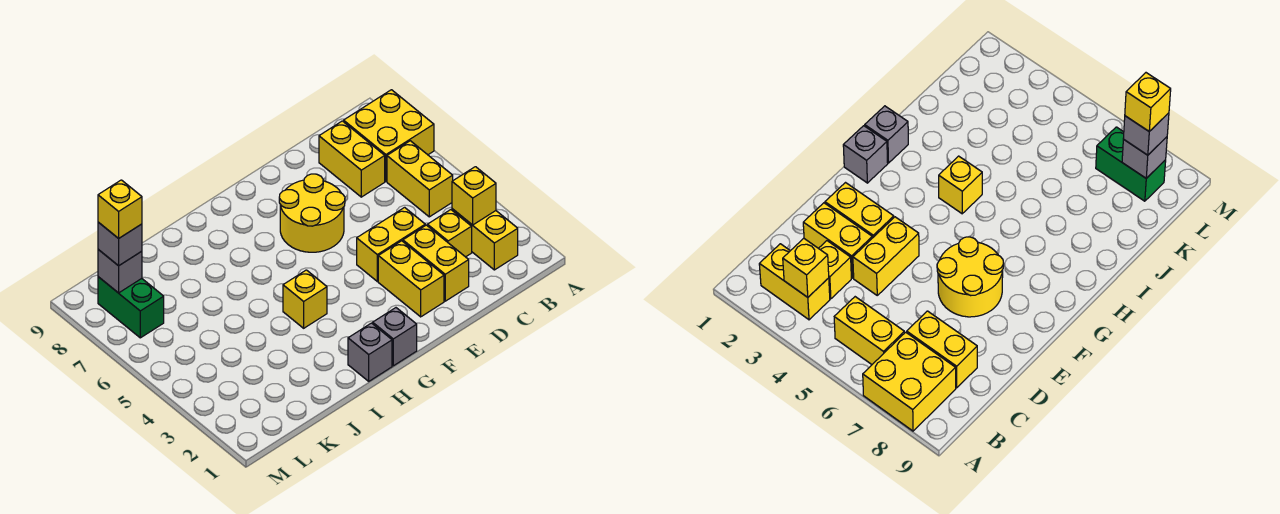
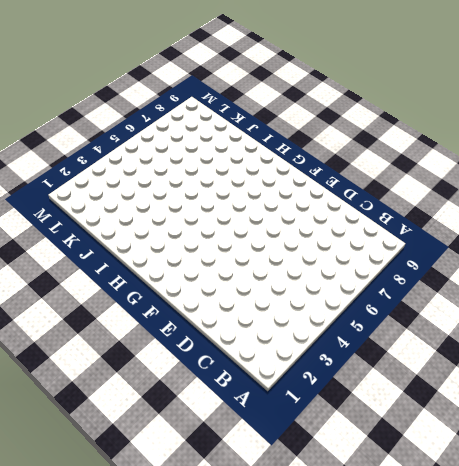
none -> yellow brick A7:B8 level 1
none -> yellow brick B2:B3 level 1
none -> yellow brick B5:B6 level 1

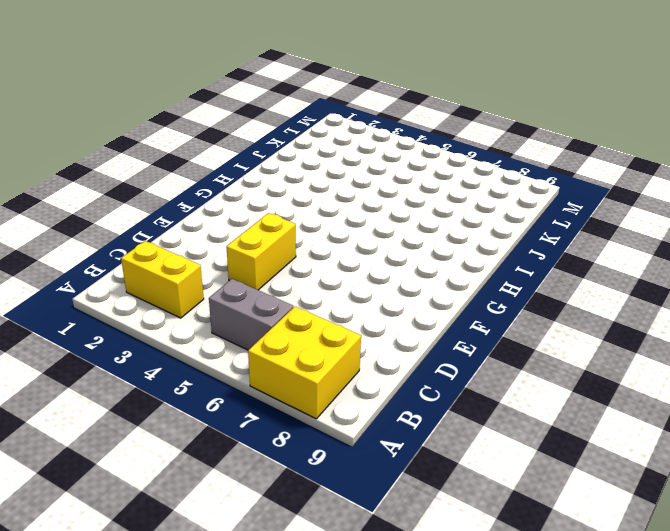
grey brick B5:B6 level 1 -> yellow brick B5:B6 level 1
none -> yellow brick C3 level 1
none -> yellow brick C7:C8 level 1
none -> yellow brick D2:D3 level 1

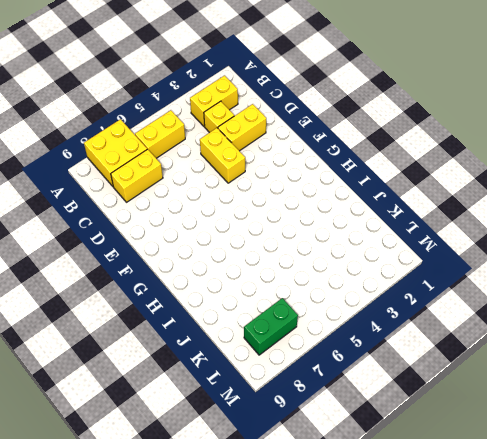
none -> yellow brick E2:E3 level 1
none -> yellow round brick E6:F7 level 1
none -> grey brick G1 level 1

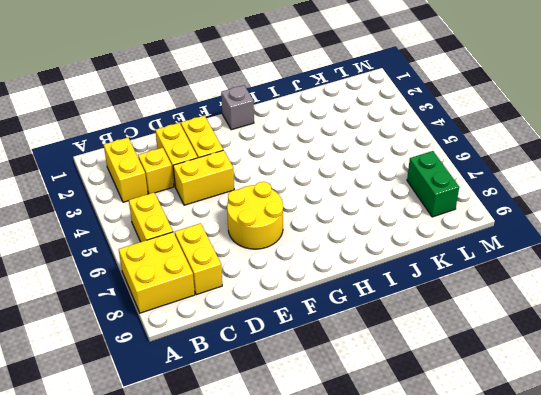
none -> grey brick H1 level 1
none -> yellow brick H4 level 1
none -> yellow brick B3 level 2

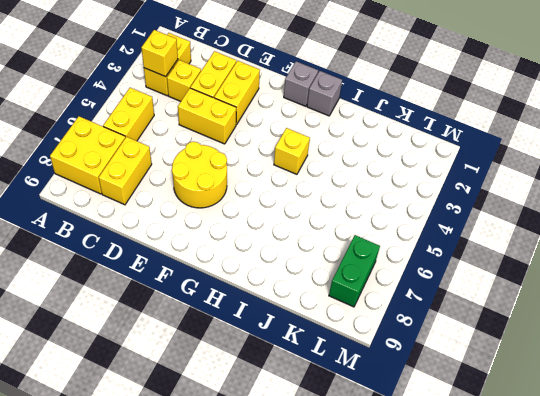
none -> grey brick L8 level 2
none -> grey brick L8 level 3
none -> yellow brick L8 level 4

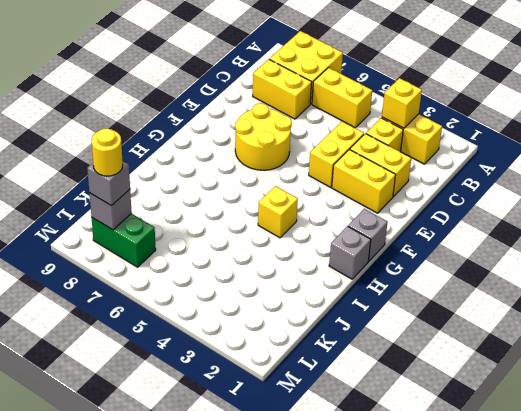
yellow round brick L8 level 4 -> yellow brick L8 level 4

